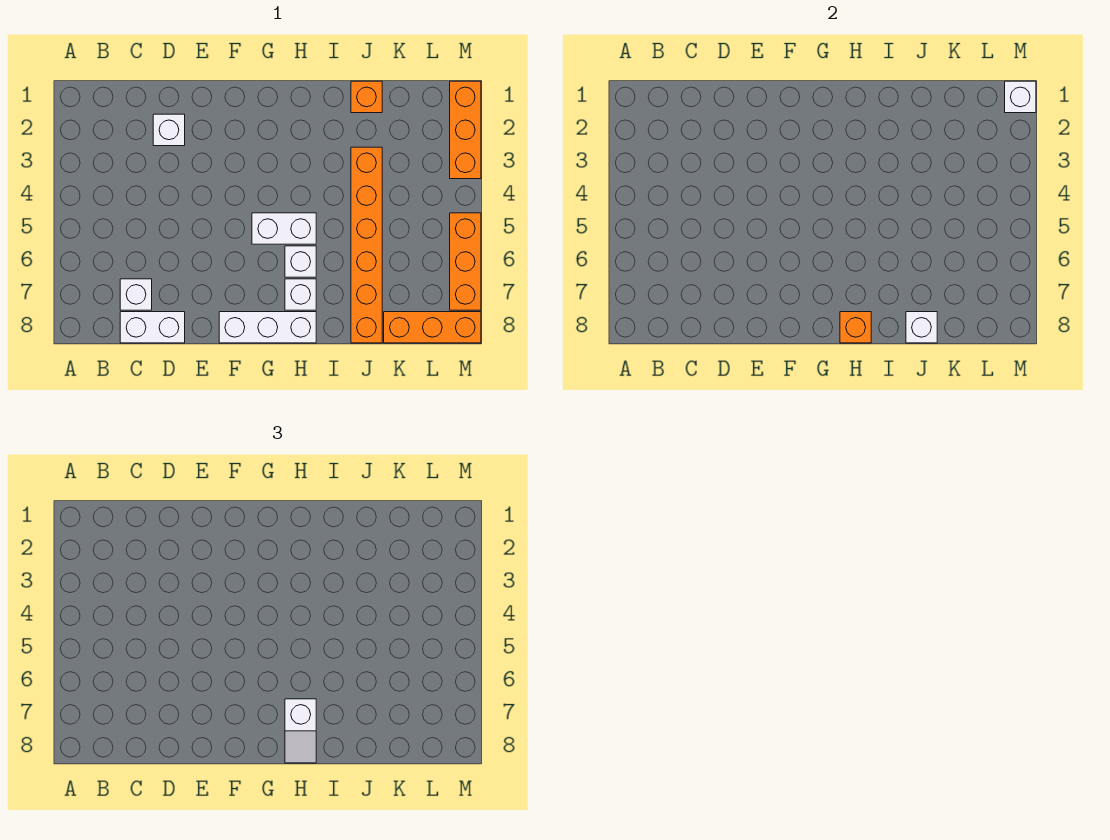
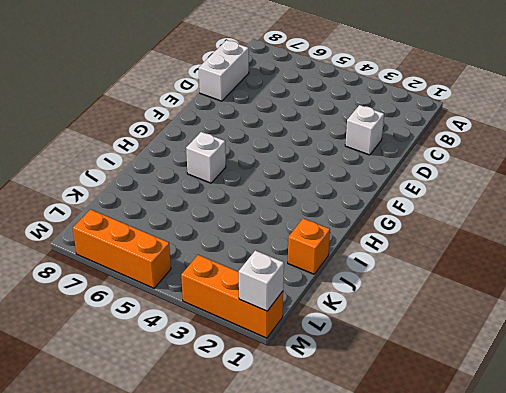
none -> white brick C7 level 1
none -> white brick F8:H8 level 1
none -> white brick G5:H5 level 1

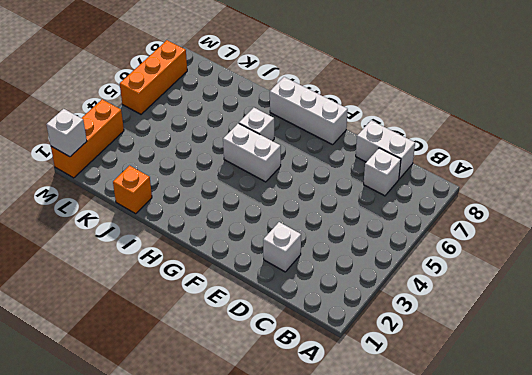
none -> white brick H7 level 1
none -> orange brick J3:J8 level 1
none -> orange brick K8:M8 level 1

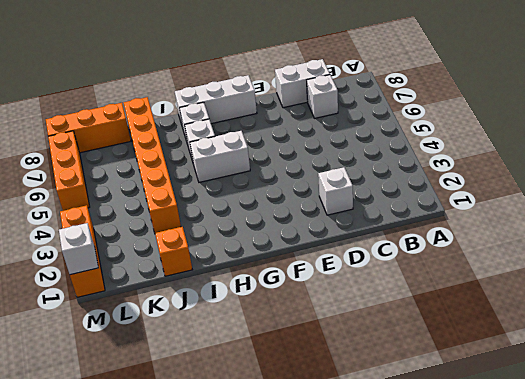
none -> orange brick H8 level 2
none -> white brick J8 level 2
none -> white slope H7:H8 level 3 top 7

